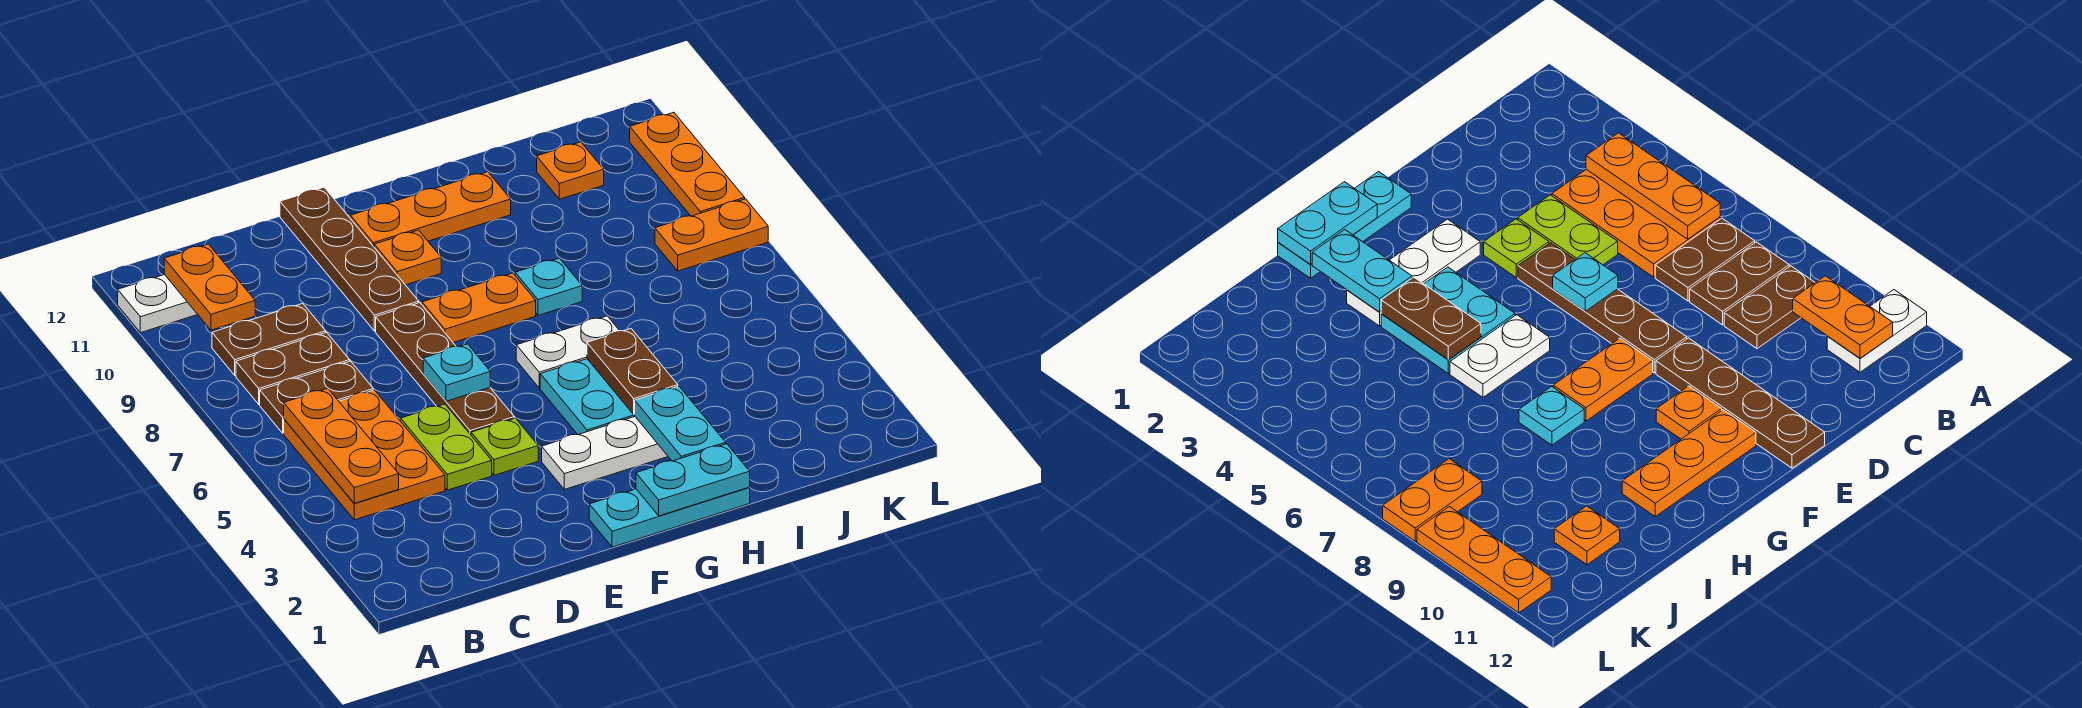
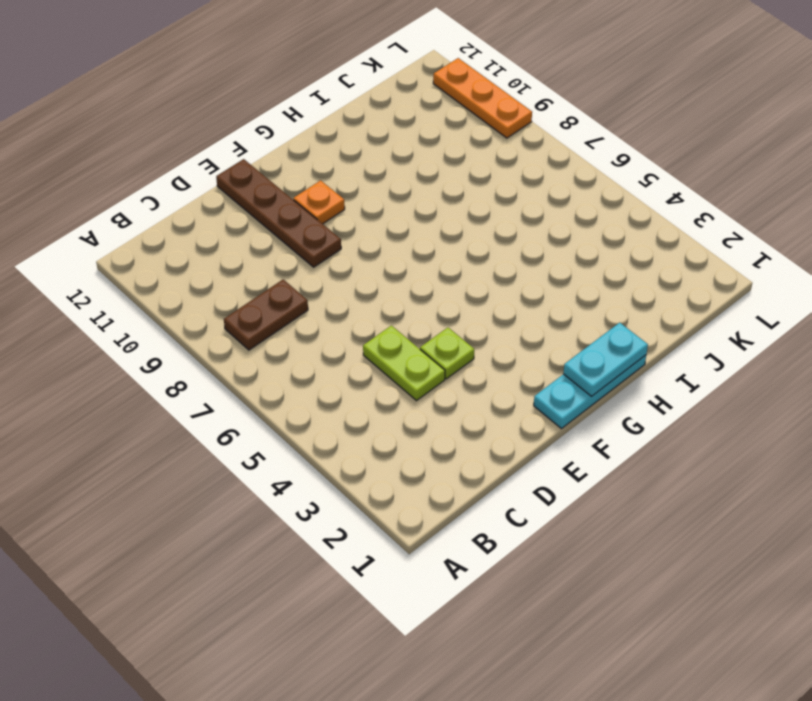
none -> white plate A11:B11 level 1
none -> orange plate B4:C6 level 1
none -> brown plate B7:C7 level 1

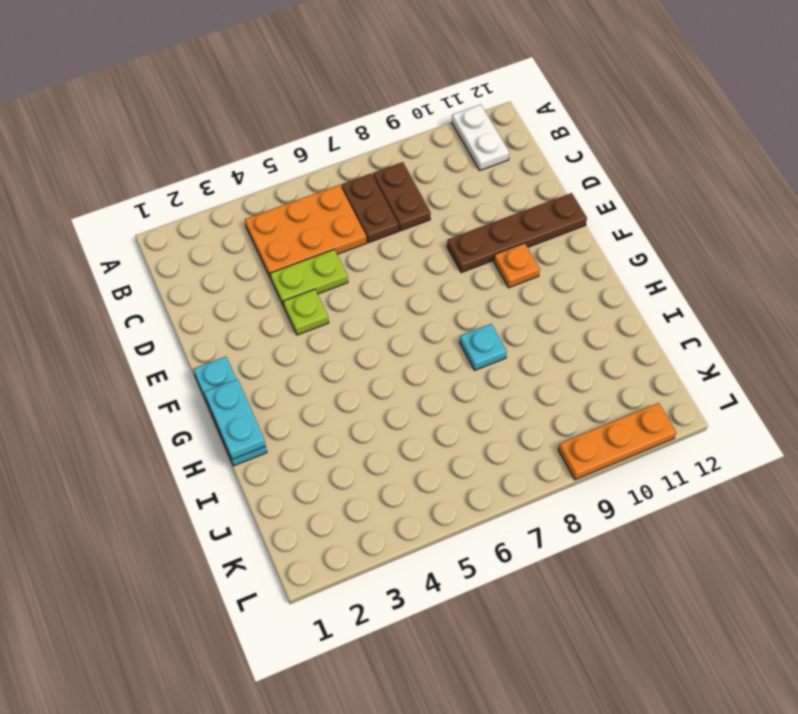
none -> brown plate B9:C9 level 1
none -> brown plate E5:E8 level 1
none -> white plate F3:H3 level 1

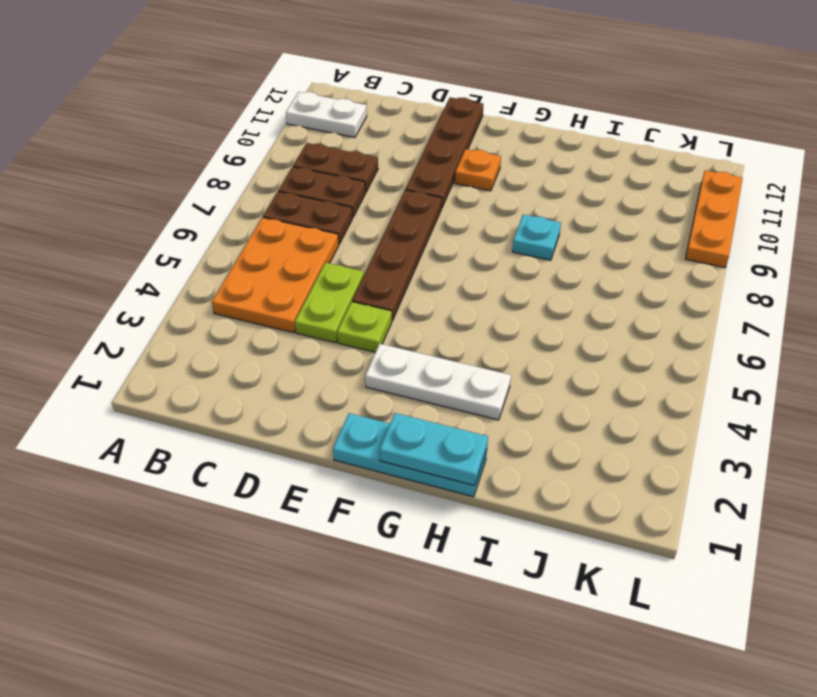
none -> orange plate F8:G8 level 1
none -> orange plate F11:H11 level 1
none -> cyan plate G4:H5 level 1

